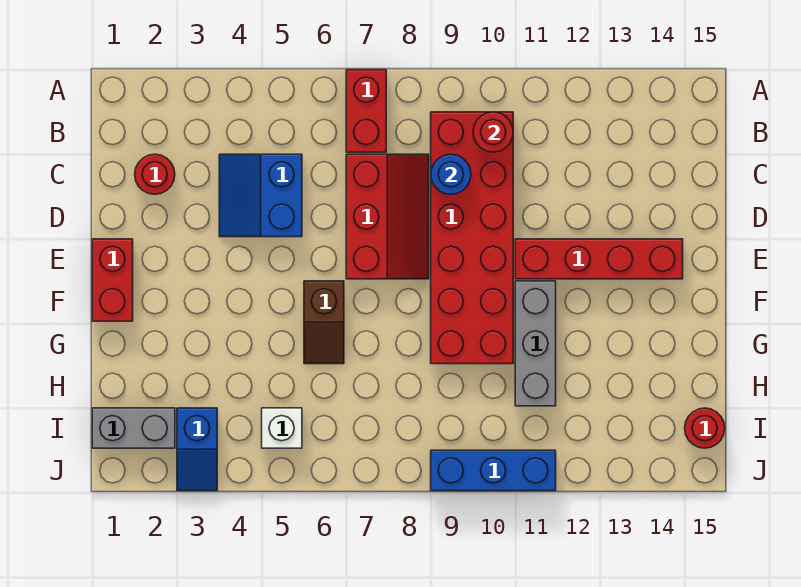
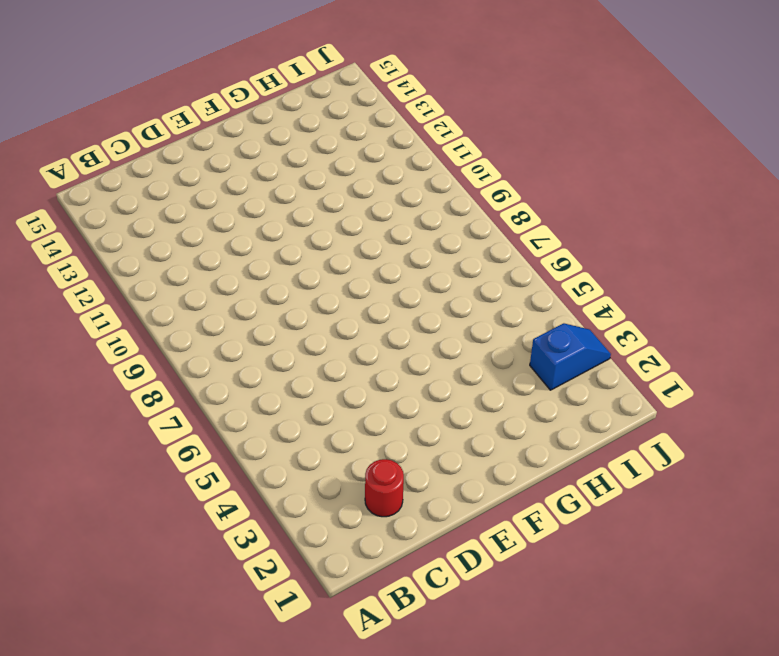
none -> red brick A7:B7 level 1
none -> red brick B9:G10 level 1
none -> blue slope C4:D5 level 1 top 5

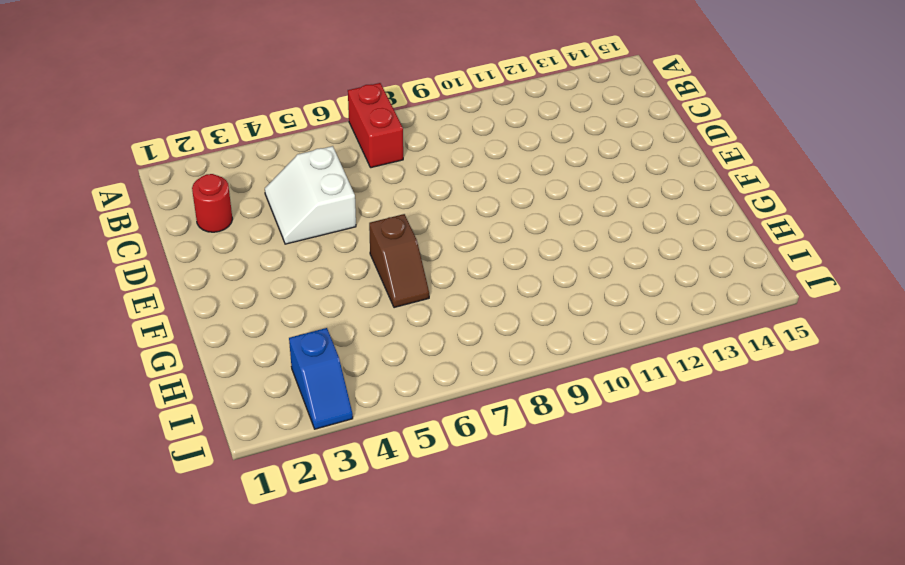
white slope C4:D5 level 1 top 5 -> blue slope C4:D5 level 1 top 5
none -> red brick B9:G10 level 1
none -> red slope C7:E8 level 1 top 7
none -> red brick E1:F1 level 1

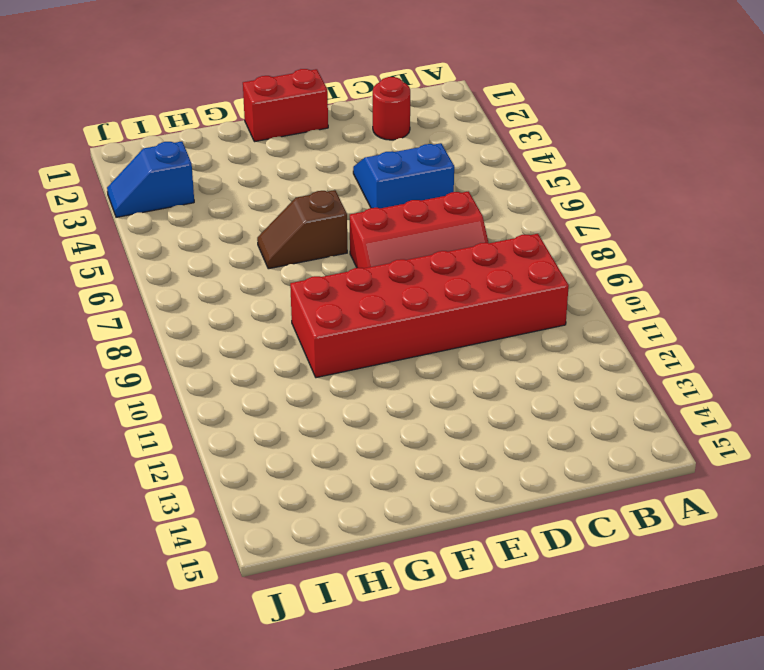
none -> red brick A7:B7 level 1
none -> red brick E11:E14 level 1
none -> grey brick F11:H11 level 1

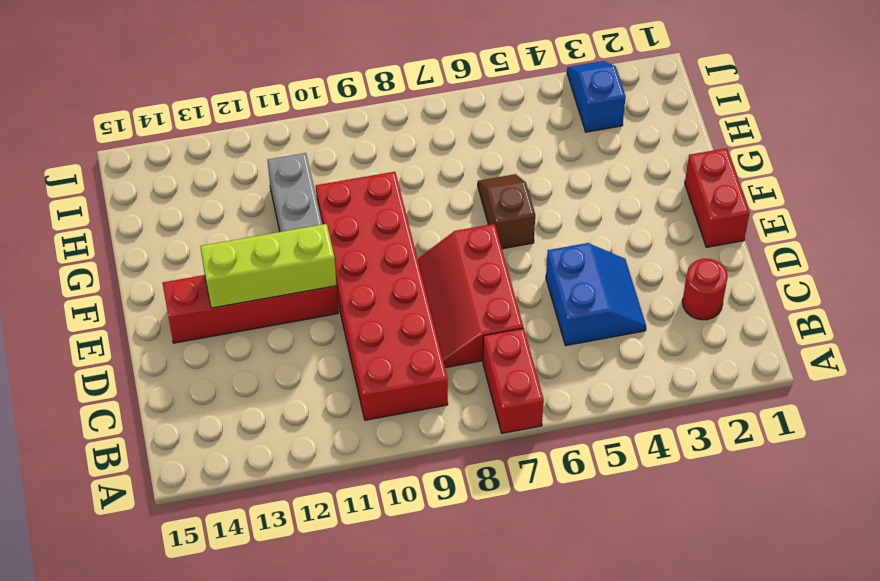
lime brick E11:E13 level 2 -> none
none -> grey brick I1:I2 level 1
none -> white brick I5 level 1
none -> red round brick I15 level 1

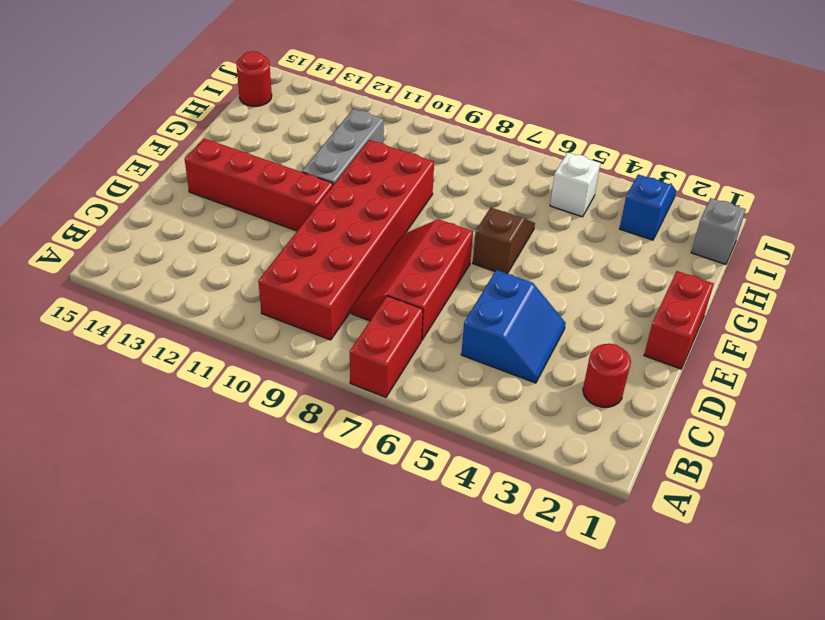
grey brick I1 level 1 -> grey brick I1:I2 level 1
none -> blue brick J9:J11 level 1
none -> red round brick B10 level 2
none -> blue round brick C9 level 2

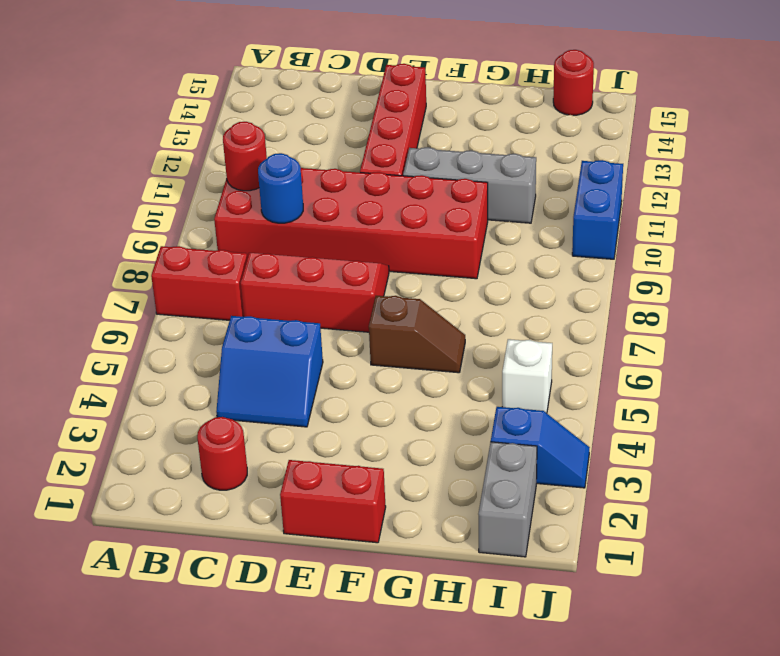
blue brick J10:J11 level 1 -> blue brick J9:J11 level 1

